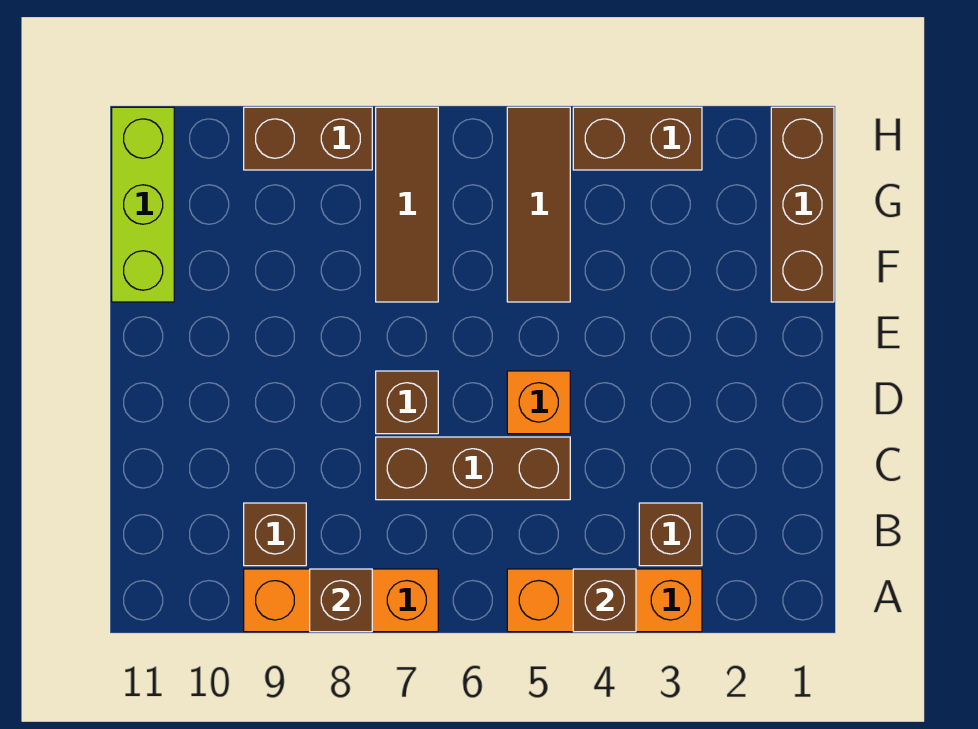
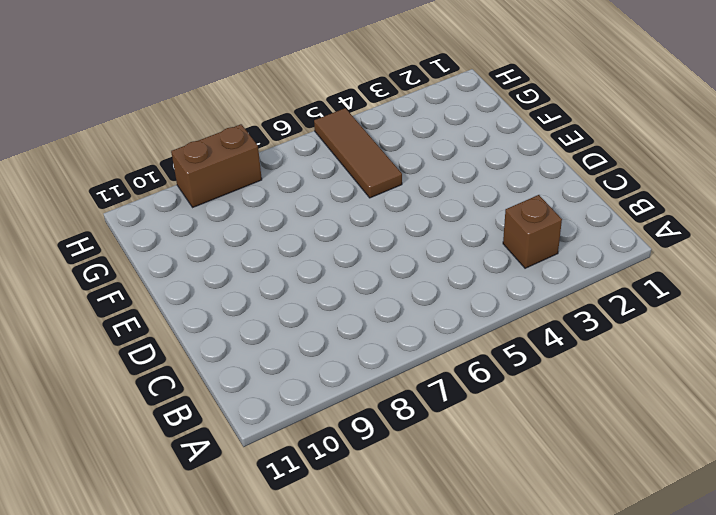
none -> orange brick A3:A5 level 1
none -> orange brick A7:A9 level 1
none -> brown brick B9 level 1

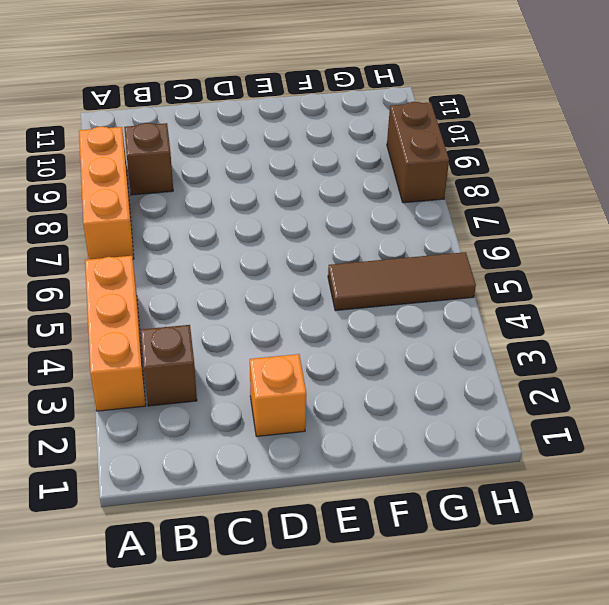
orange brick D2 level 1 -> orange brick D5 level 1
none -> brown brick C5:C7 level 1
none -> brown brick D7 level 1
none -> brown brick F1:H1 level 1

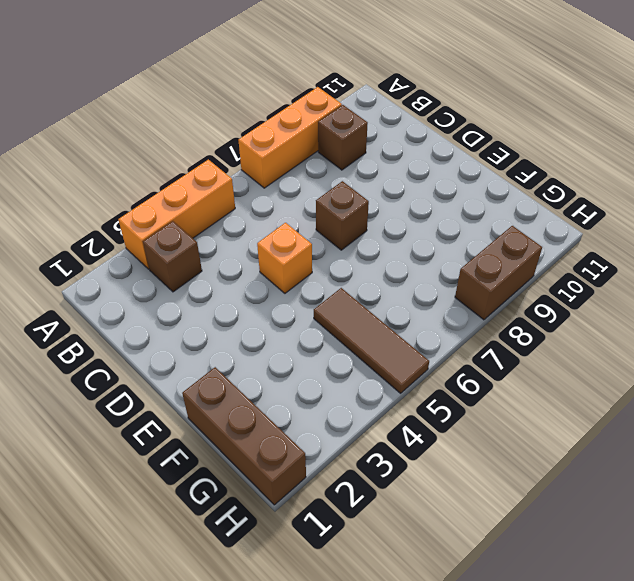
none -> brown brick C5:C7 level 1
none -> brown tile F7:H7 level 1
none -> lime brick F11:H11 level 1

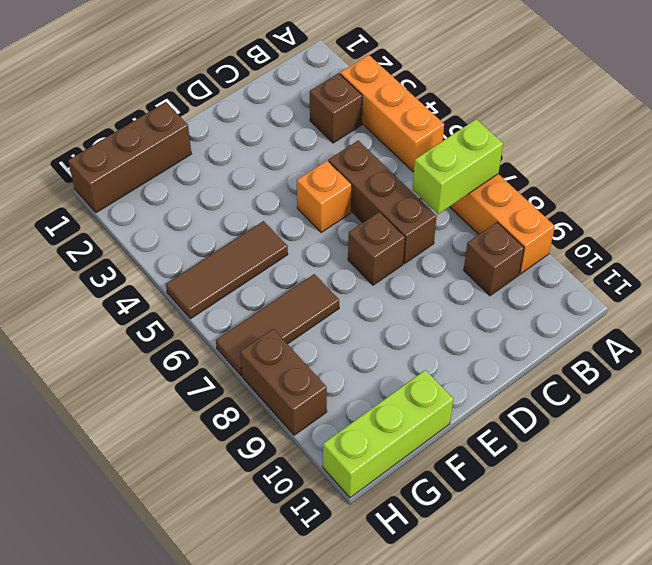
lime brick A7:B7 level 2 -> none
none -> brown brick H3:H4 level 1
none -> brown brick A4 level 2
none -> brown brick A8 level 2

